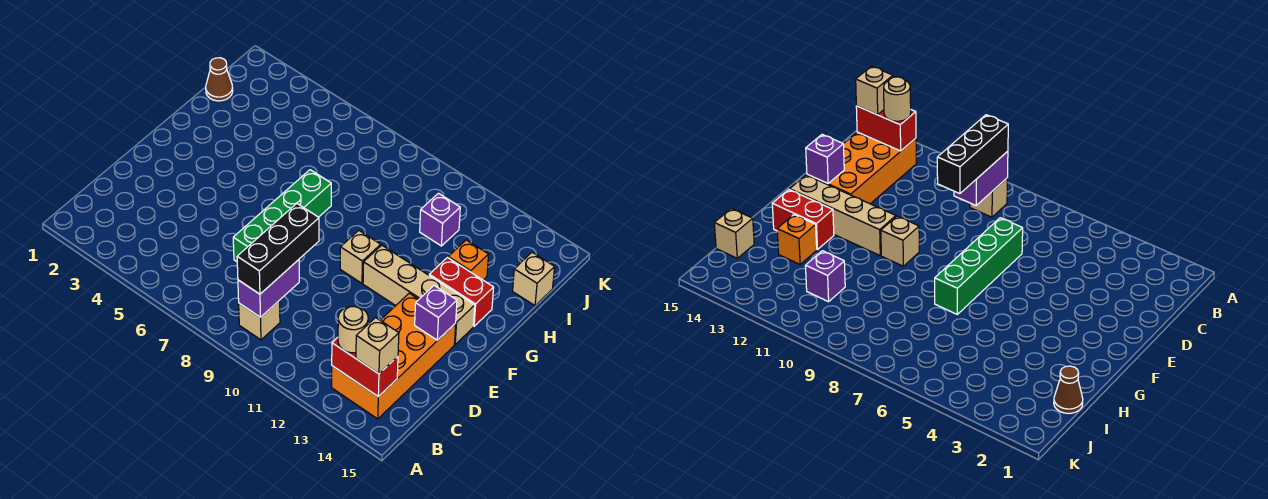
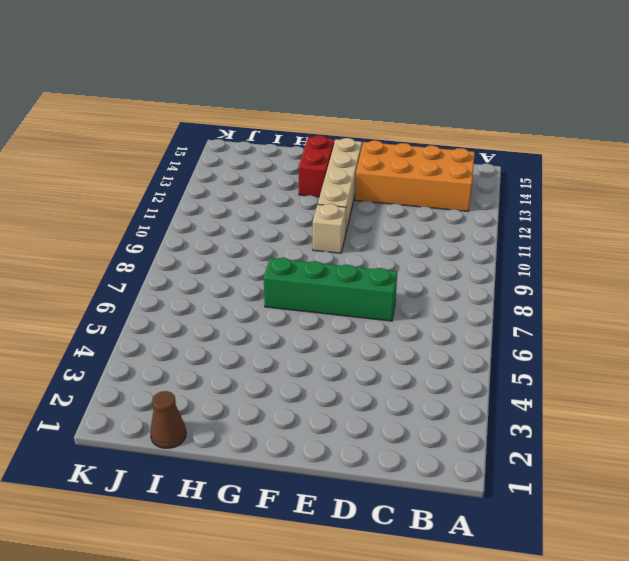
none -> tan brick B9 level 1
none -> orange brick H13 level 1
none -> purple brick I11 level 1

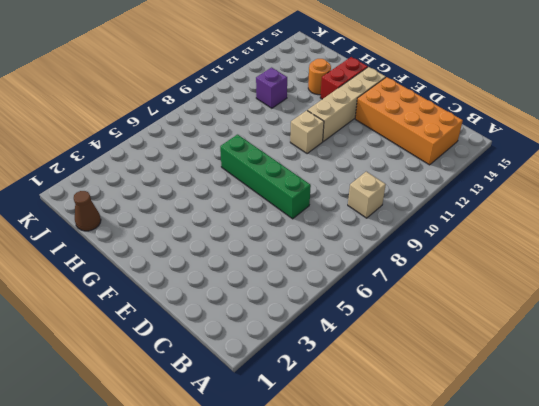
orange round brick H13 level 1 -> orange brick H13 level 1
none -> tan brick I15 level 1
none -> purple brick B9:C9 level 2
none -> red brick B13:B14 level 2

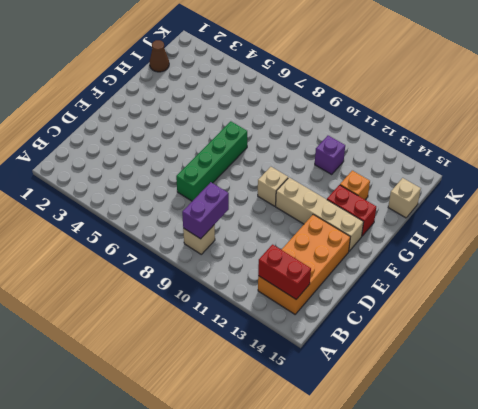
none -> purple brick E14 level 2
none -> black brick B9:D9 level 3
none -> tan round brick B13 level 3

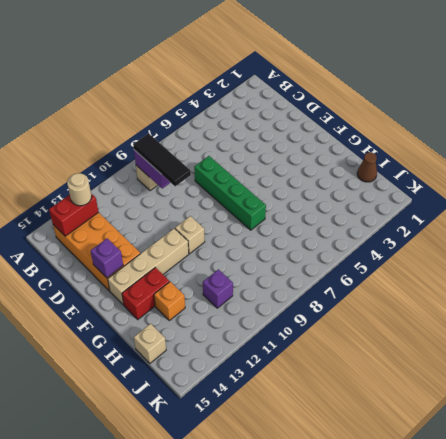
black tile B9:D9 level 3 -> black brick B9:D9 level 3
none -> tan brick B14 level 3

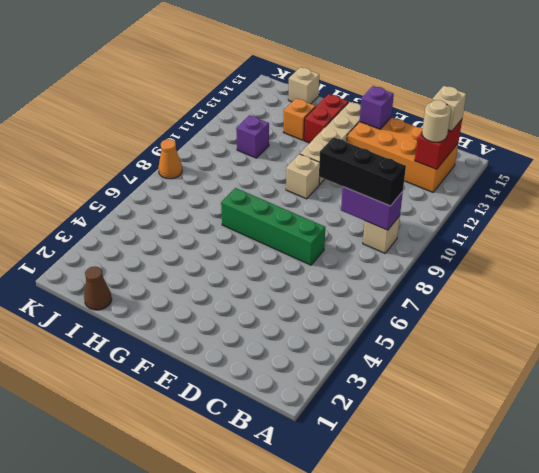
orange cone K8 level 1 -> none

